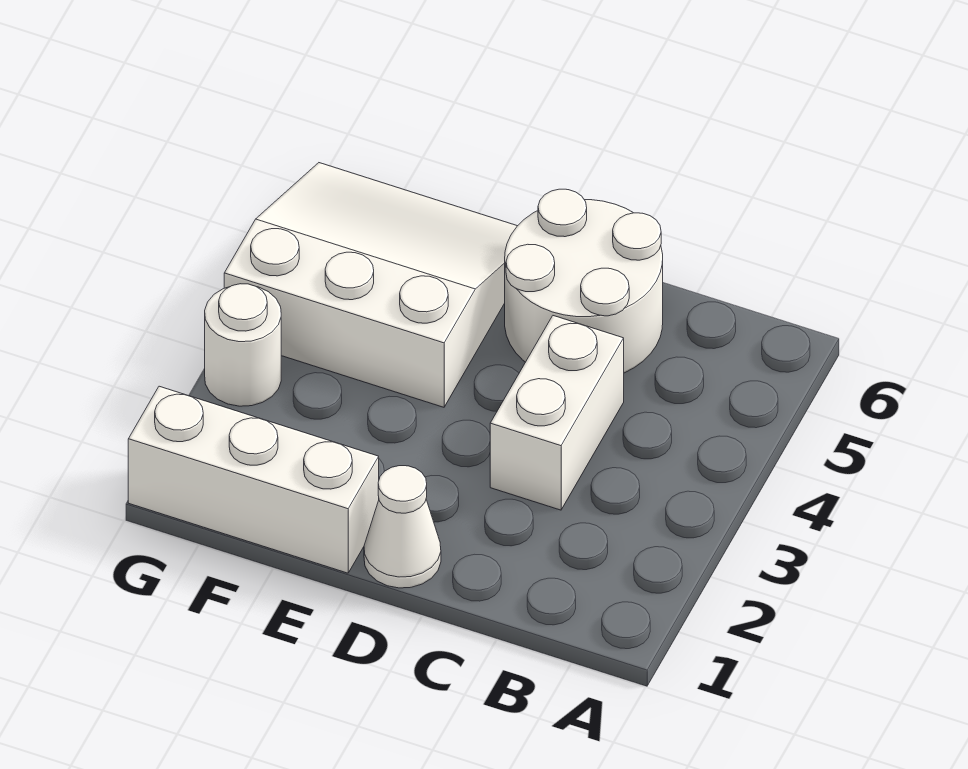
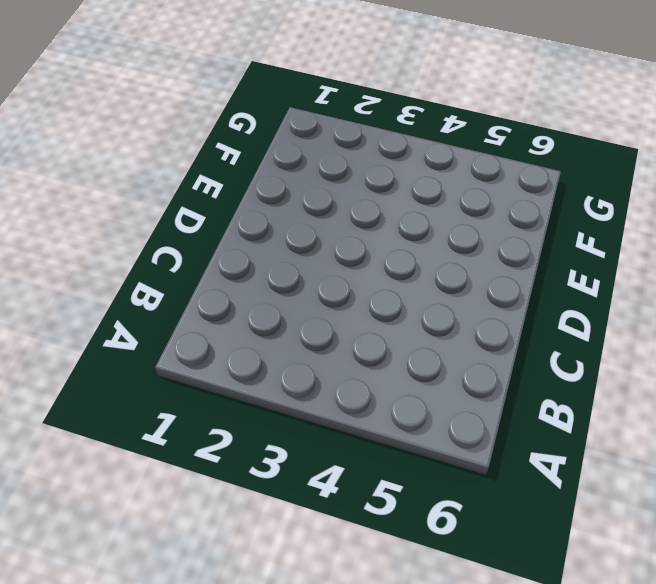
none -> white brick C3:C4 level 1
none -> white round brick C5:D6 level 1

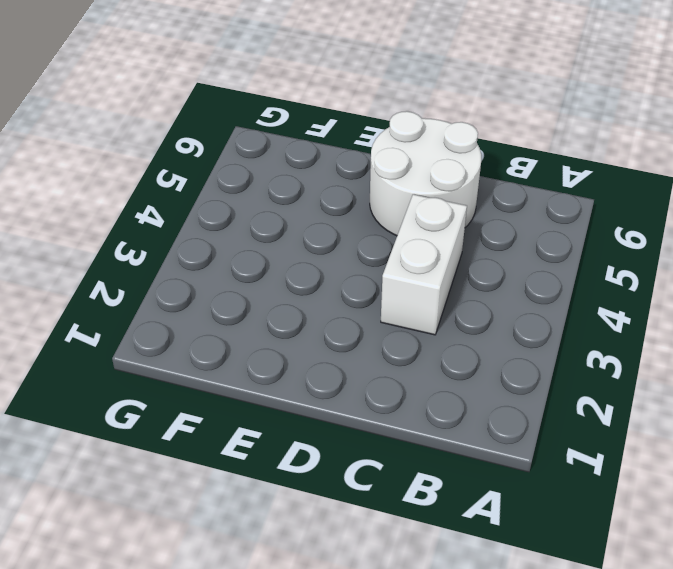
none -> white cone D1 level 1
none -> white brick E1:G1 level 1

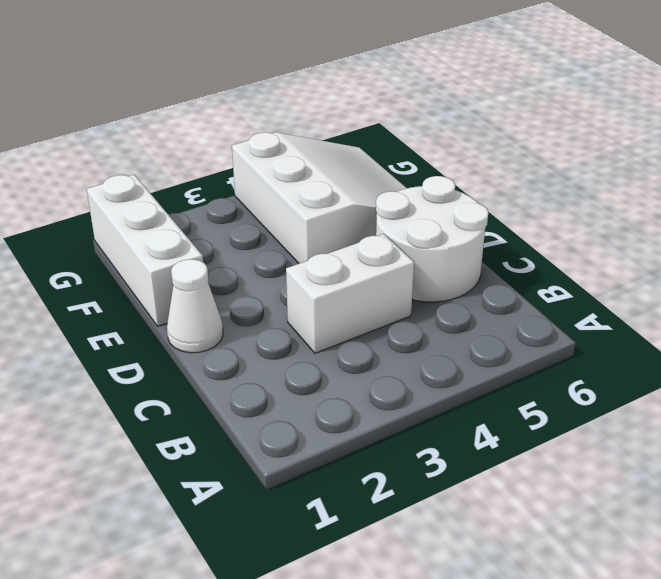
none -> white round brick G3 level 1

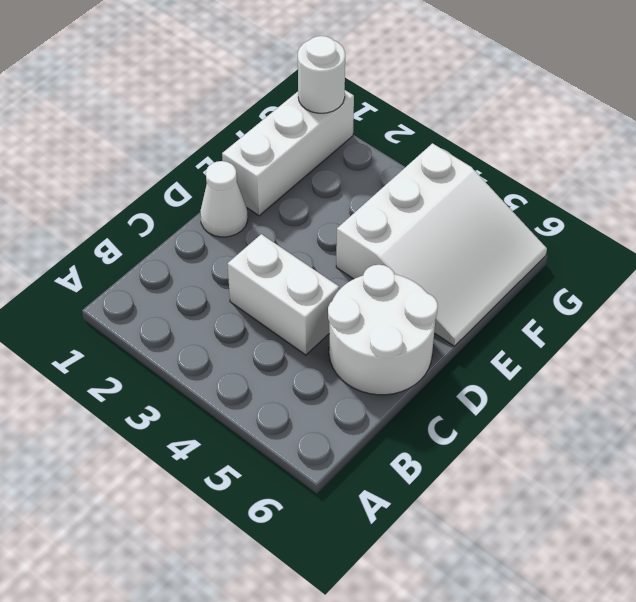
white round brick G1 level 2 -> white round brick G3 level 1

